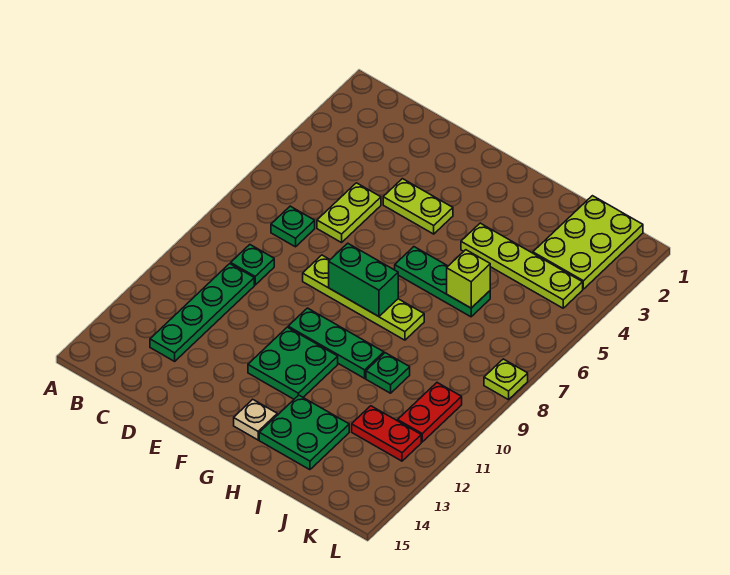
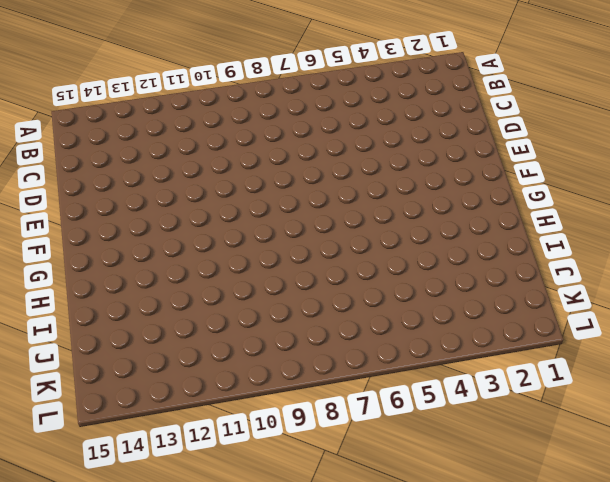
none -> green plate C7 level 1
none -> green plate C9 level 1
none -> green plate C10:C13 level 1

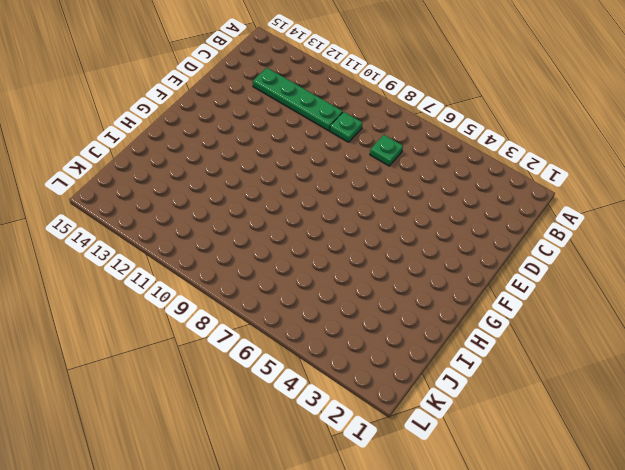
none -> lime plate D5:D6 level 1
none -> lime plate E4:F4 level 1
none -> lime plate E8:H8 level 1

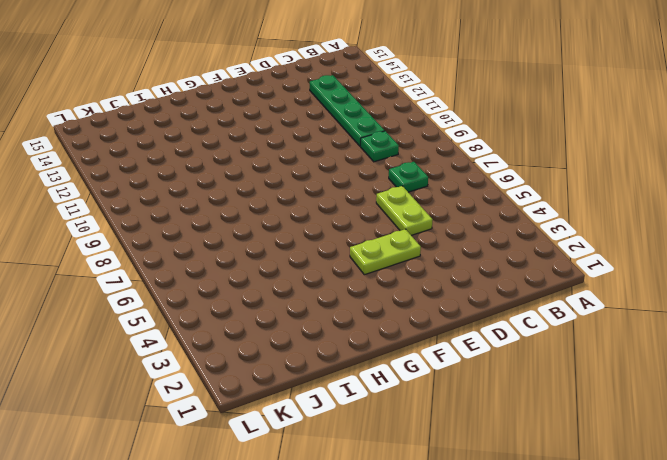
none -> lime plate E8:H8 level 1
none -> green plate F10:H10 level 1
none -> green plate F11:G12 level 1

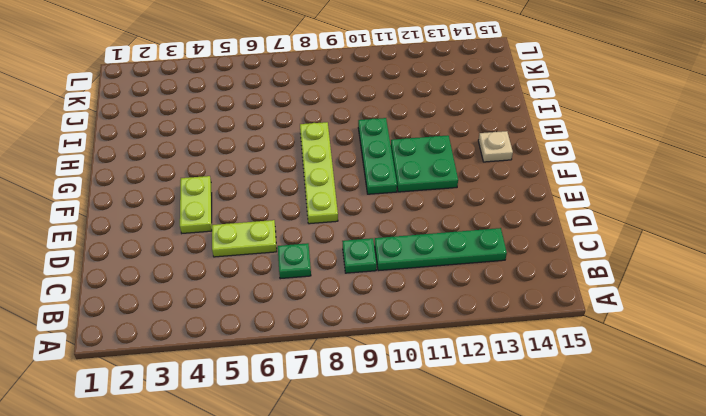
none -> green plate G6:I6 level 1
none -> lime plate H4:K4 level 1
none -> green plate H13:I14 level 1

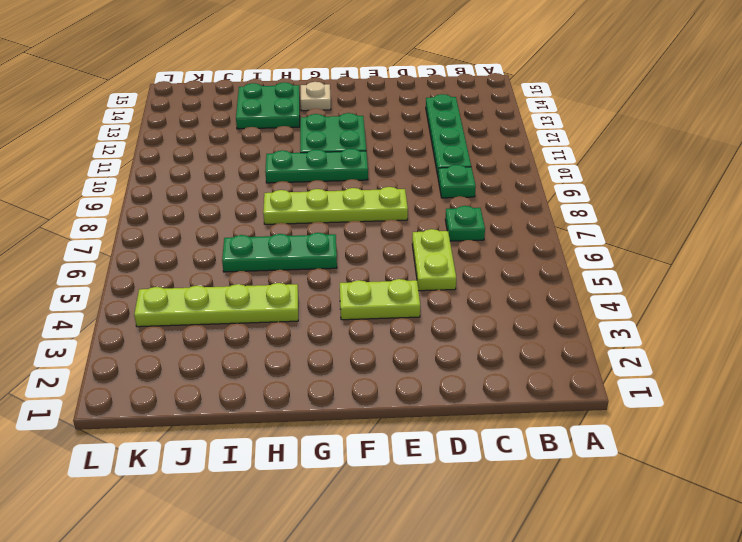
none -> green plate I10 level 1
none -> lime plate J1:K3 level 1
none -> red plate J12:K12 level 1

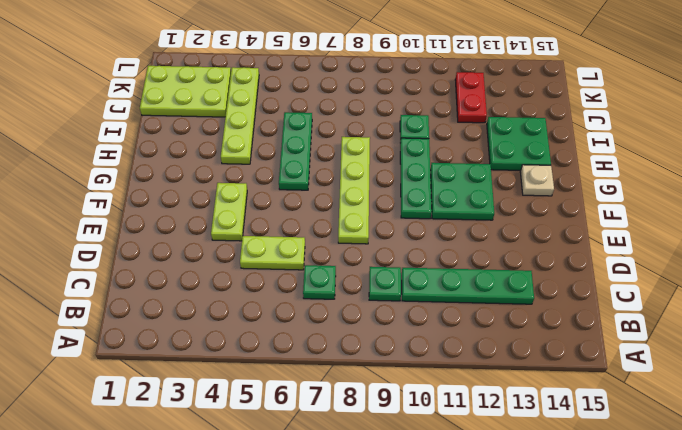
none -> red plate K10:K11 level 1
none -> lime plate L8 level 1
none -> green brick F8:G8 level 2

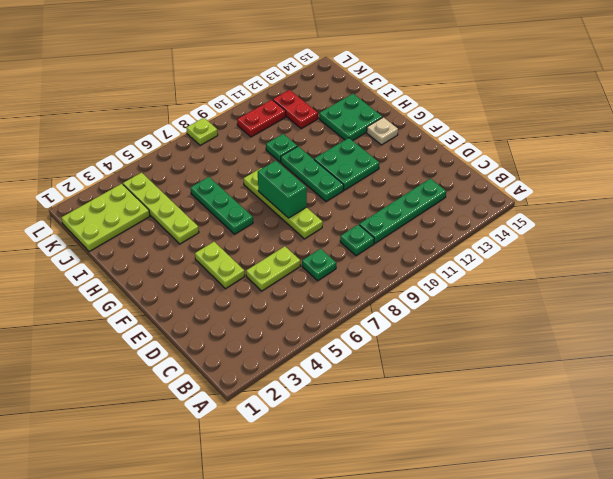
none -> lime brick I6 level 2

